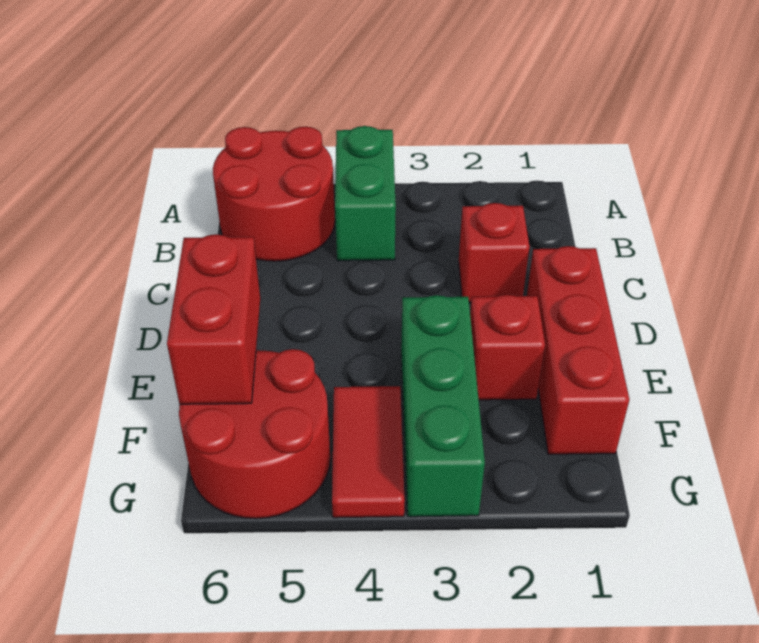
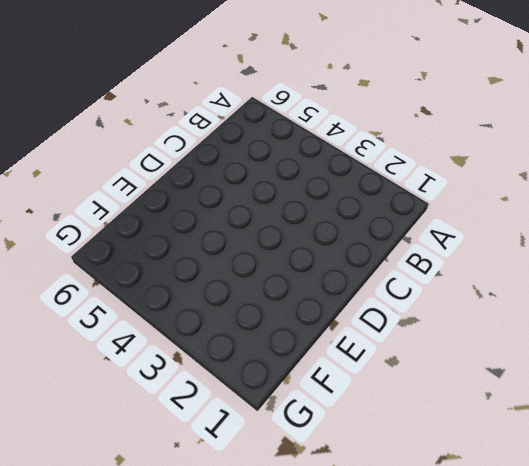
none -> green brick A4:B4 level 1
none -> red round brick A5:B6 level 1

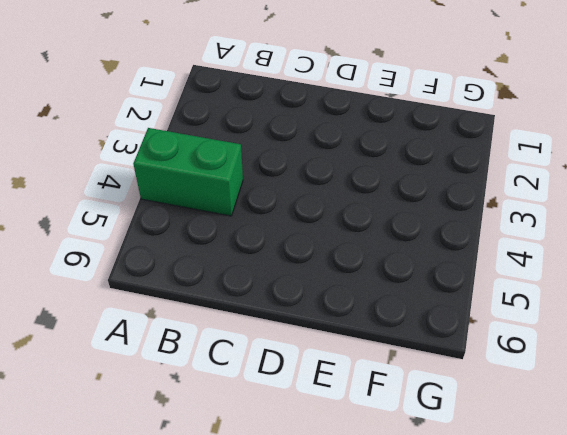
none -> red round brick A5:B6 level 1
none -> red brick C2 level 1

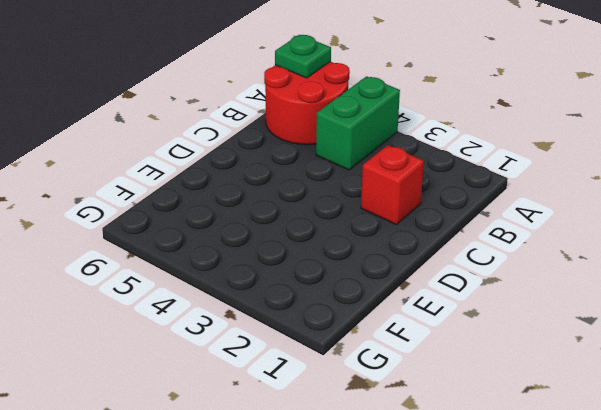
green plate A6 level 2 -> none
none -> red brick D1:F1 level 1
none -> red brick E2 level 1

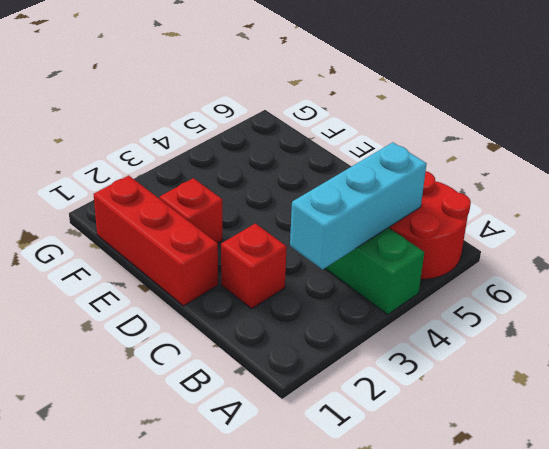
cyan brick B3:B5 level 2 -> none
none -> green brick E3:G3 level 1
none -> red tile F4:G4 level 1

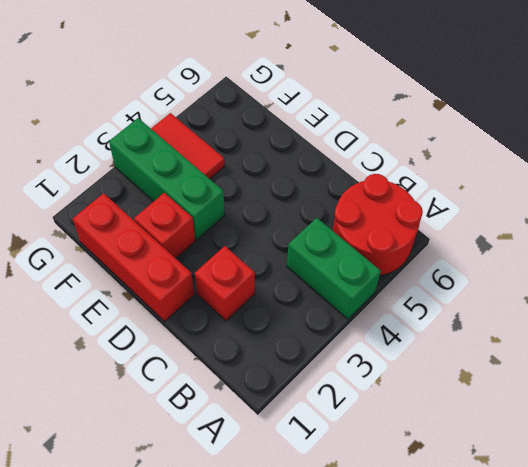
none -> red round brick F5:G6 level 1
none -> red brick E6:F6 level 2

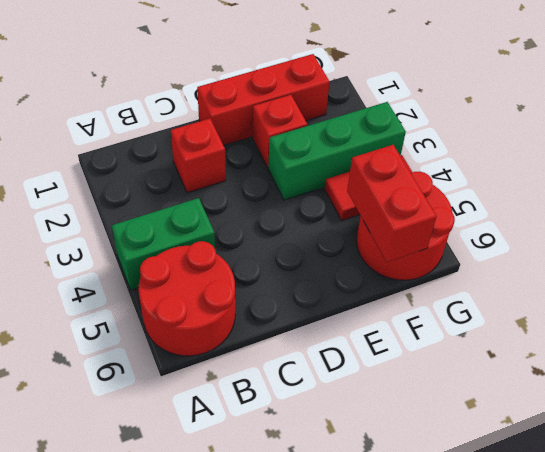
red brick F5:F6 level 2 -> red brick E6:F6 level 2

